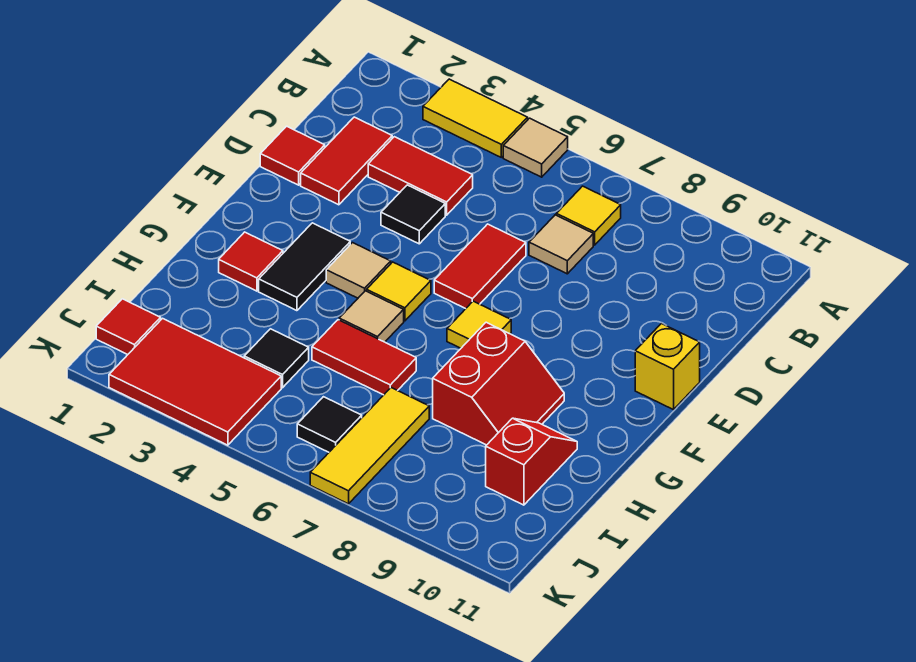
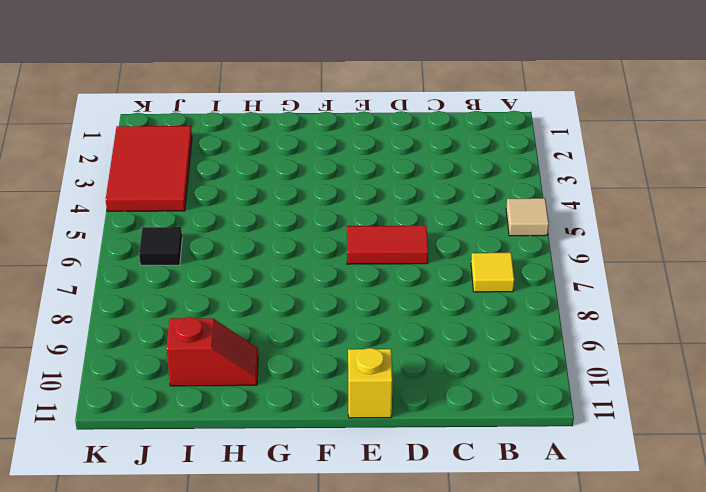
none -> yellow tile A3:A4 level 1
none -> red tile C2:D2 level 1
none -> red tile C3:C4 level 1

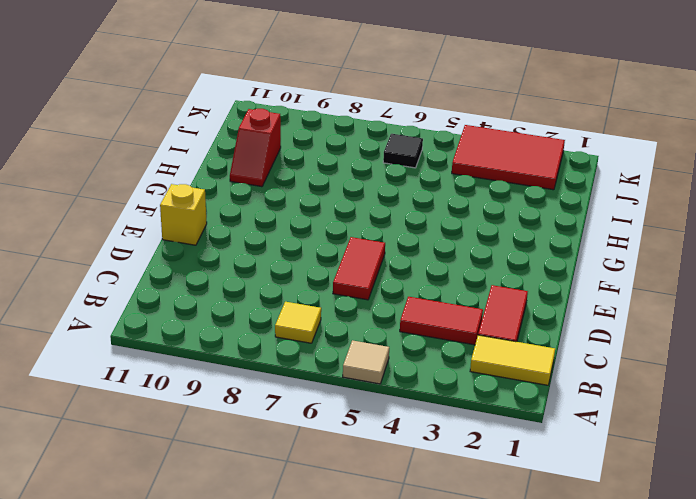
yellow tile B1:B2 level 1 -> yellow tile A3:A4 level 1
none -> tan tile C7 level 1
none -> red tile D1 level 1
none -> black tile D4 level 1

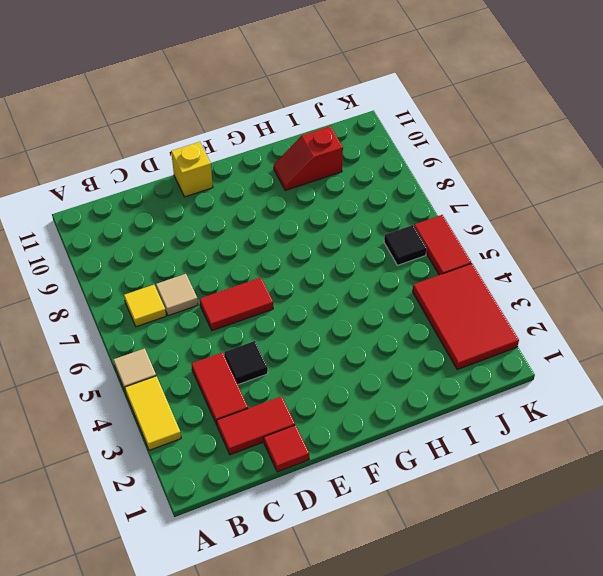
red tile K5:K6 level 1 -> red tile H5:H6 level 1
none -> black tile F3:G3 level 1
none -> tan tile F4 level 1
none -> yellow tile F5 level 1

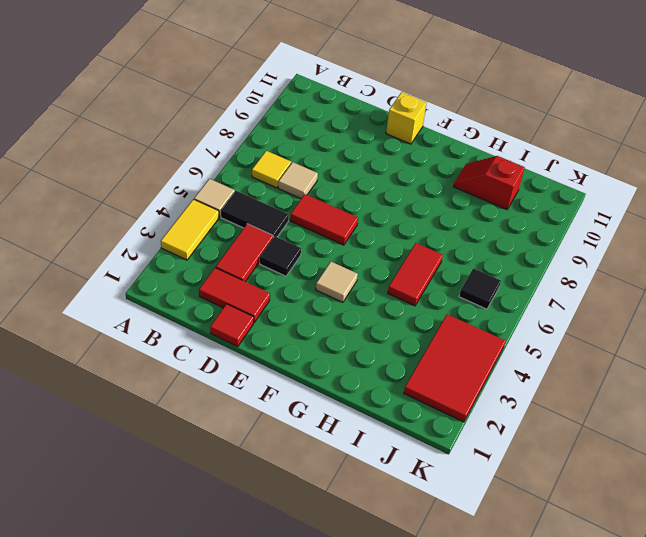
black tile B5:C5 level 1 -> black tile F3:G3 level 1
none -> yellow tile F5 level 1
none -> yellow tile F7 level 1
none -> red tile G2 level 1

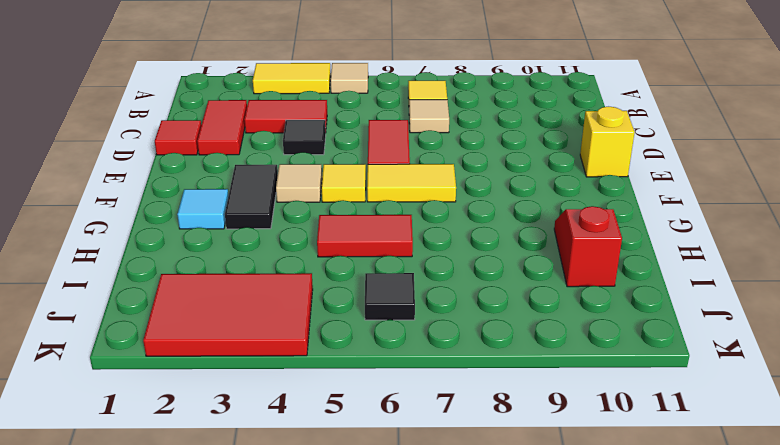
yellow tile F6:F7 level 1 -> yellow tile F7 level 1
cyan tile G2 level 1 -> red tile G2 level 1
none -> tan tile G5 level 1
none -> red slope G8:H9 level 1 top 8
none -> black tile I4 level 1

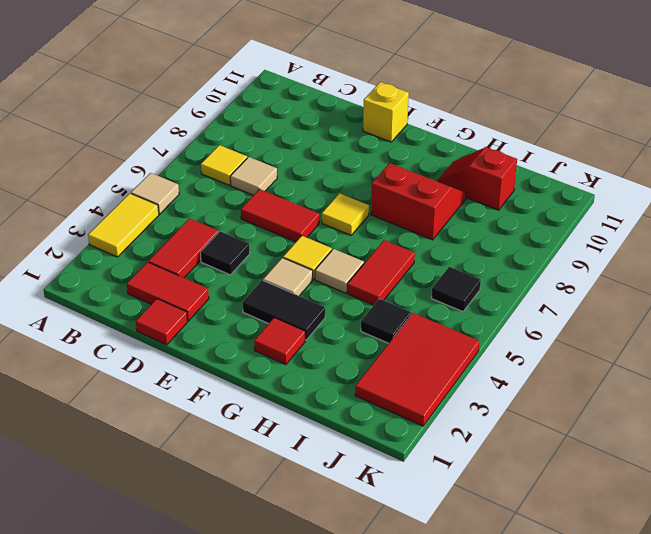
none -> yellow tile I7:K7 level 1
none -> red tile J1 level 1

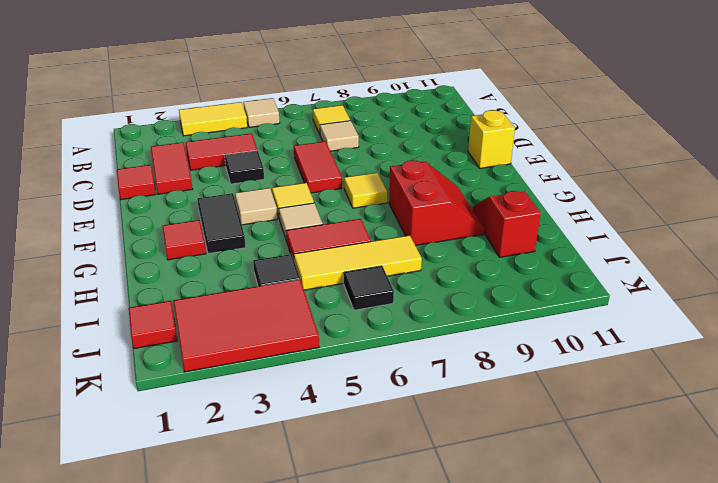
yellow tile I5:I7 level 1 -> yellow tile I7:K7 level 1

